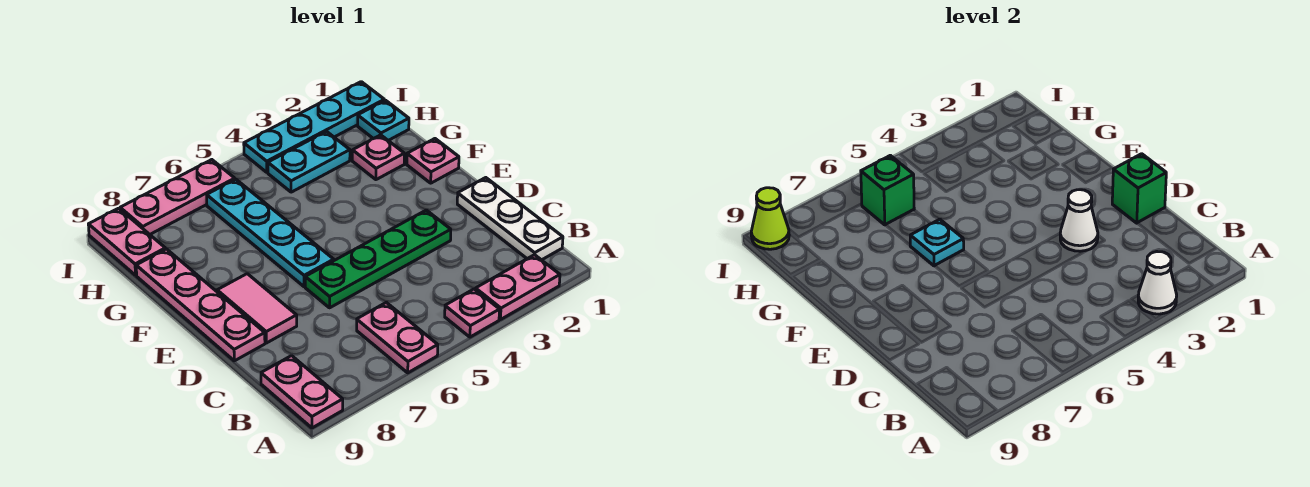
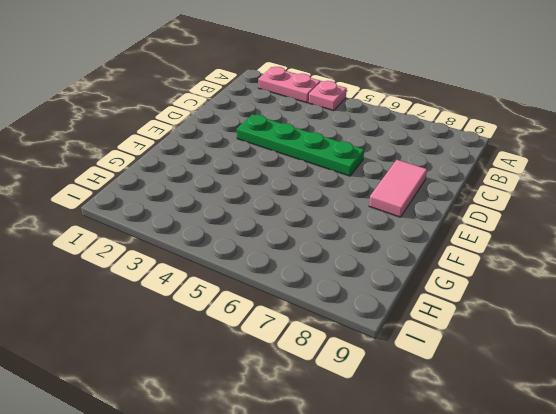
none -> pink plate A6:B6 level 1
none -> pink plate A9:B9 level 1
none -> white plate B1:D1 level 1

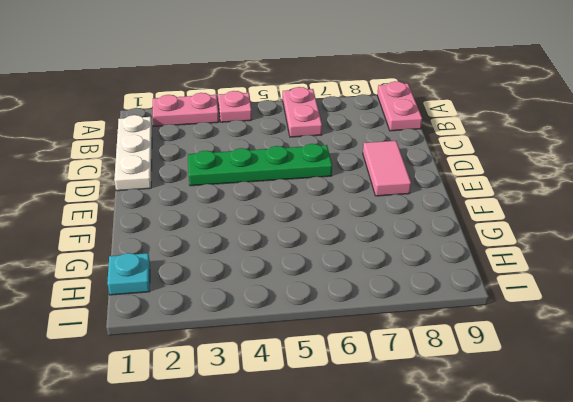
none -> pink plate D9:G9 level 1
none -> cyan plate E6:H6 level 1
none -> pink plate F1 level 1

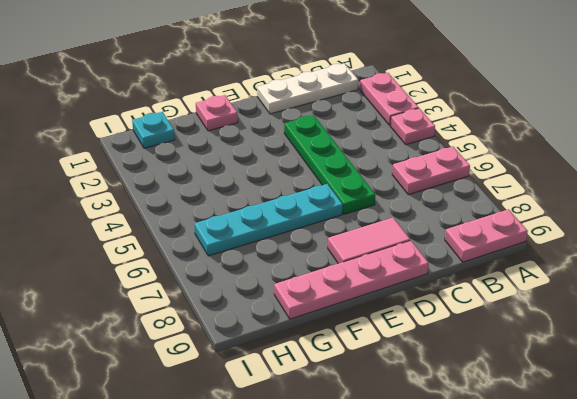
none -> pink plate G2 level 1
none -> cyan plate H3:H4 level 1
none -> pink plate H9:I9 level 1

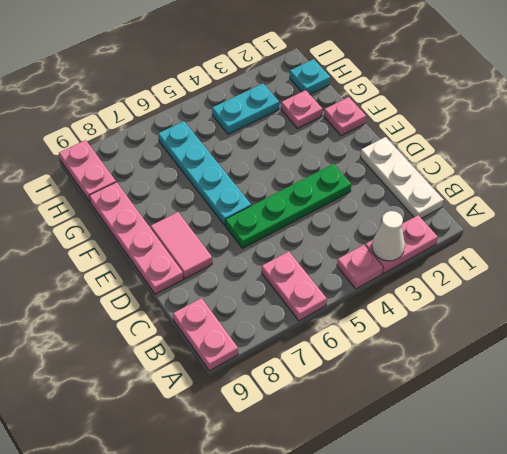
none -> cyan plate I1:I4 level 1
none -> pink plate I6:I8 level 1
none -> green brick D1 level 2

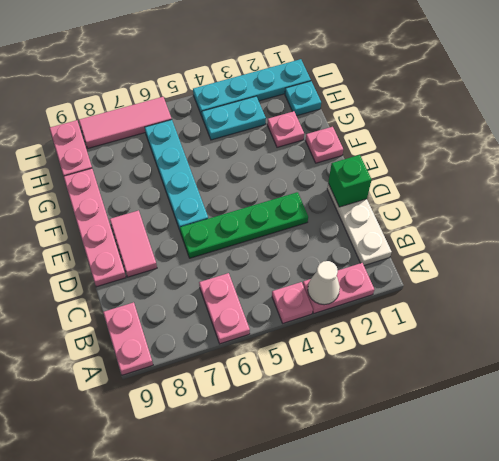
pink tile I6:I8 level 1 -> pink plate I6:I8 level 1
none -> white cone D3 level 2
none -> cyan plate F6 level 2
none -> green brick H6 level 2

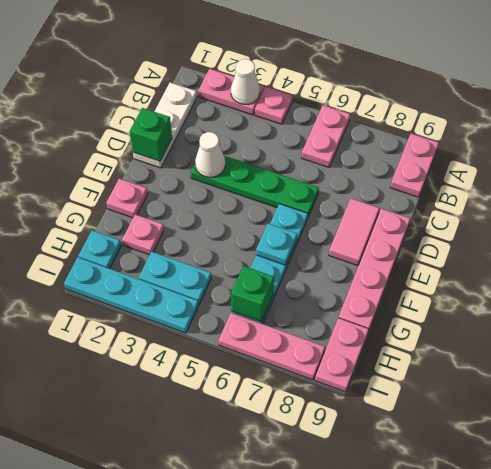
none -> lime cone I9 level 2

